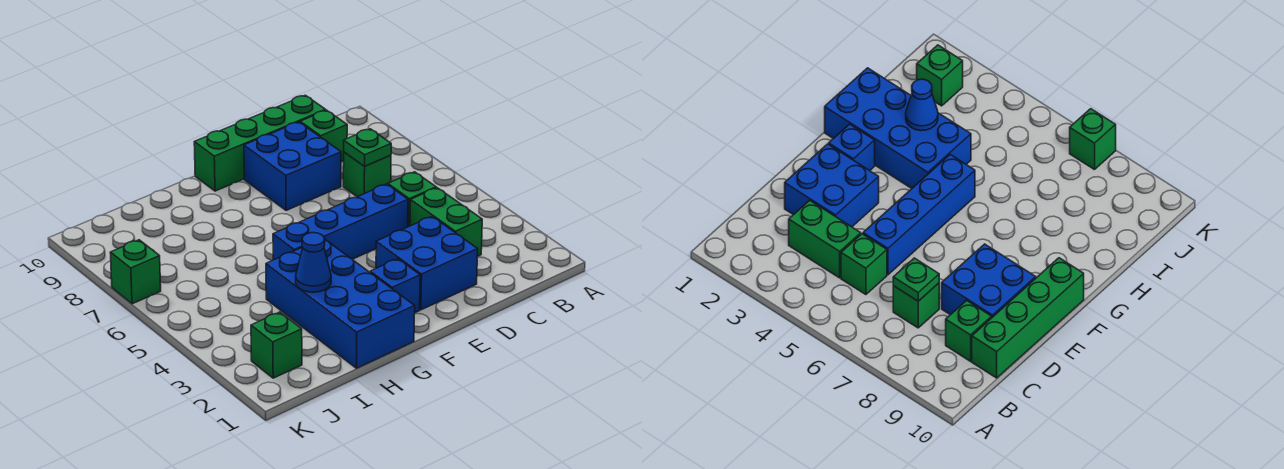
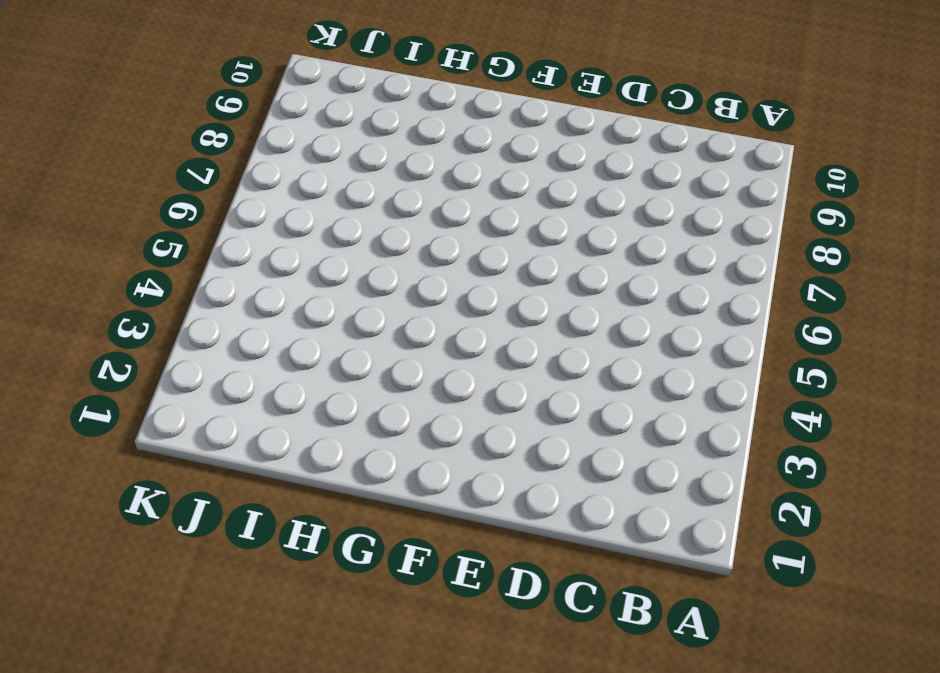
none -> green brick C3:C4 level 1
none -> green brick C5 level 1
none -> green brick C7 level 1

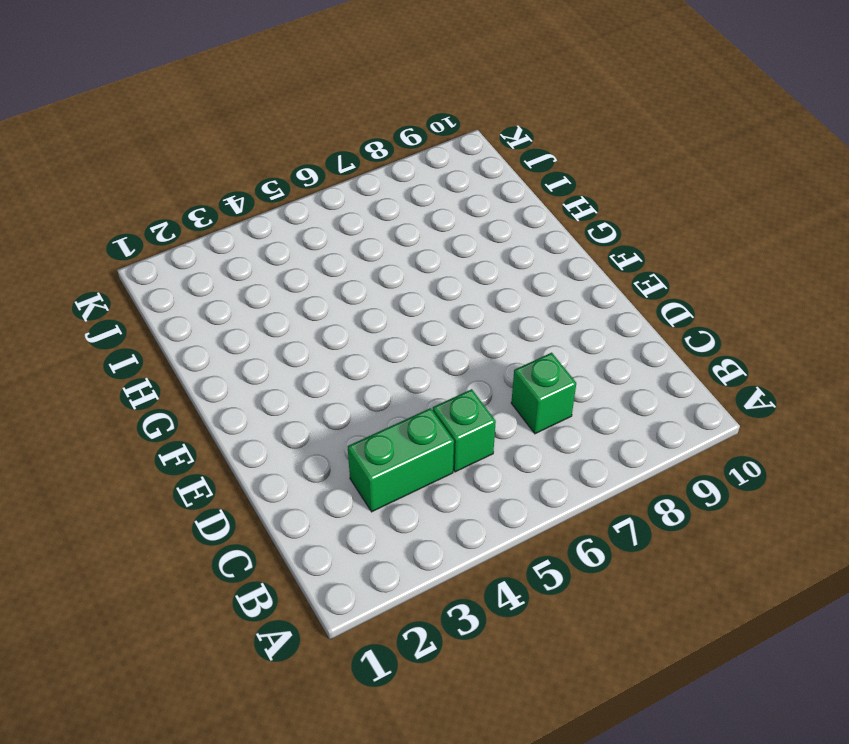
none -> green brick C9 level 1
none -> green brick C10:F10 level 1
none -> blue brick D2:E3 level 1

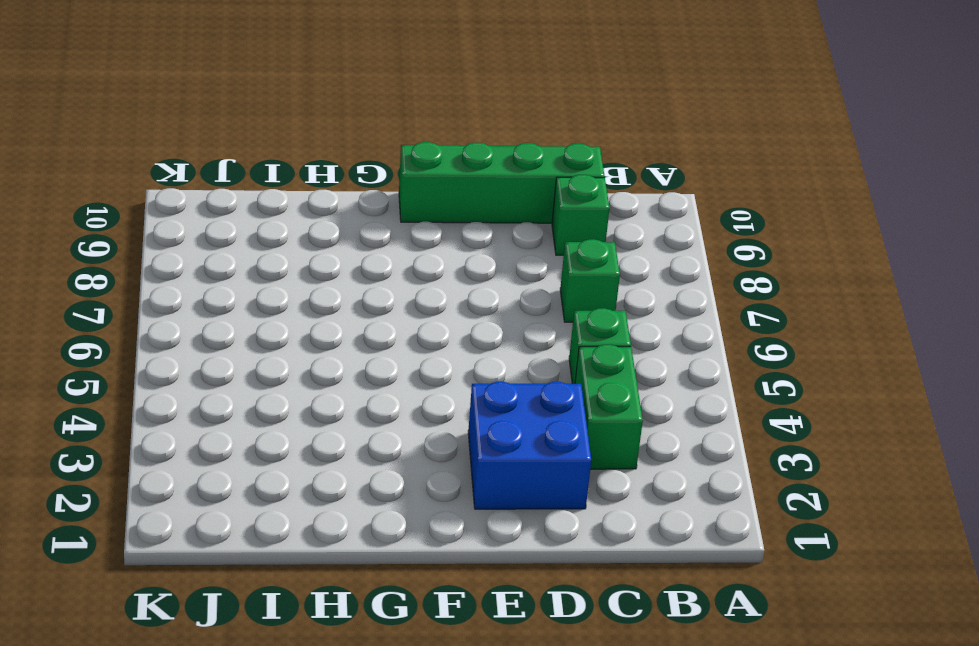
none -> blue brick D5:G5 level 1
none -> blue brick D8:E9 level 1
none -> blue brick F2 level 1

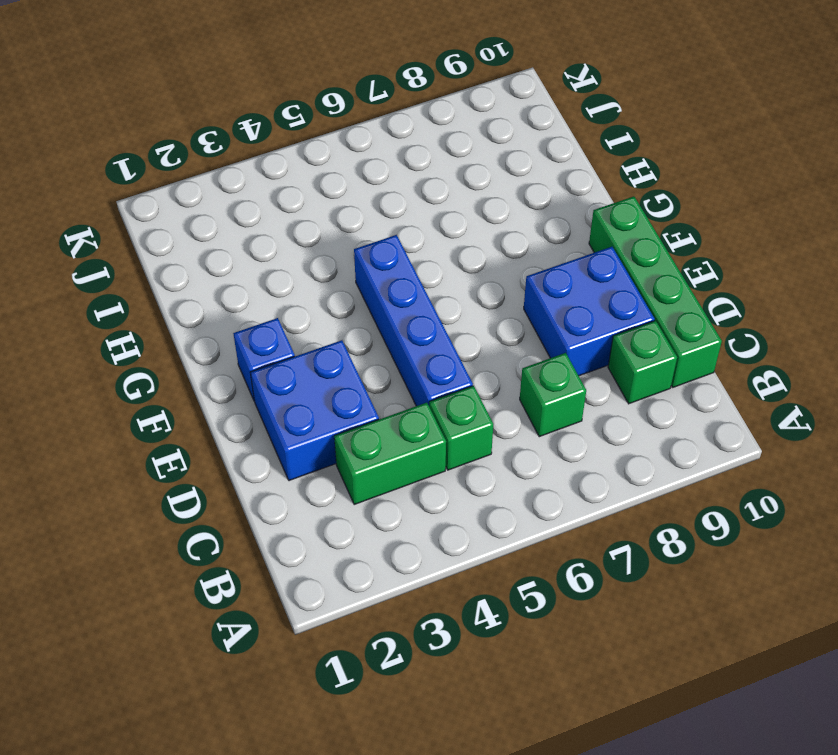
none -> blue brick G1:H4 level 1
none -> green brick J2 level 1
none -> green brick K7 level 1

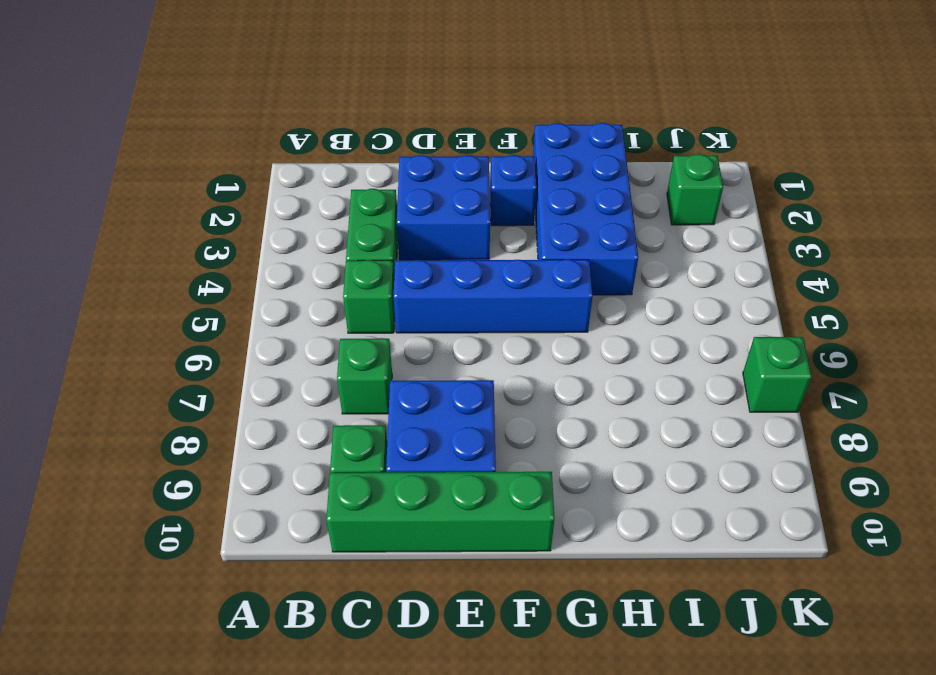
none -> green plate C7 level 2
none -> blue cone H3 level 2

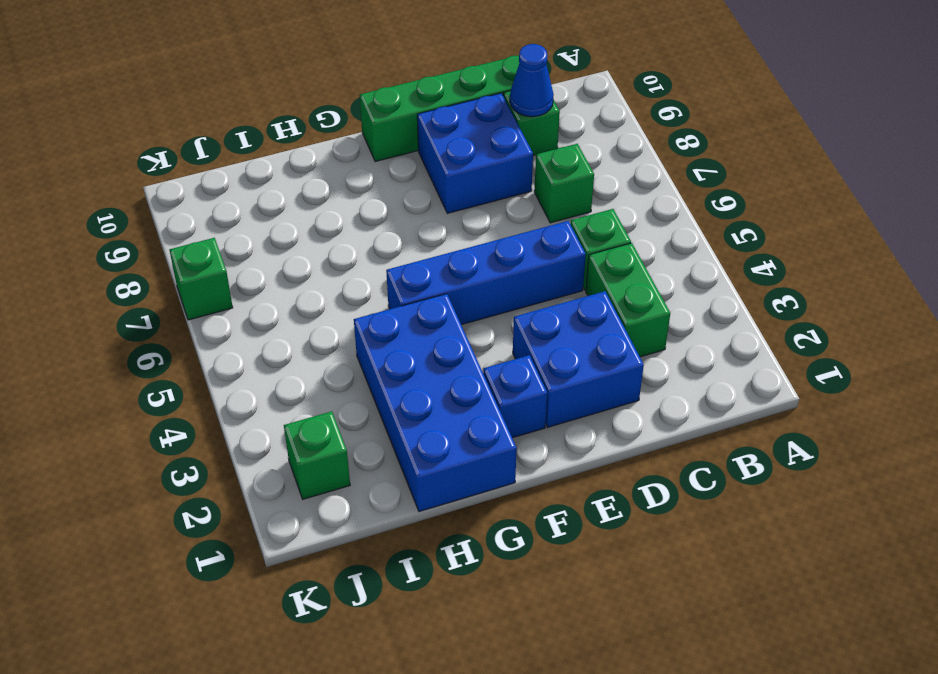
blue cone C9 level 2 -> blue cone H3 level 2
none -> green plate C7 level 2

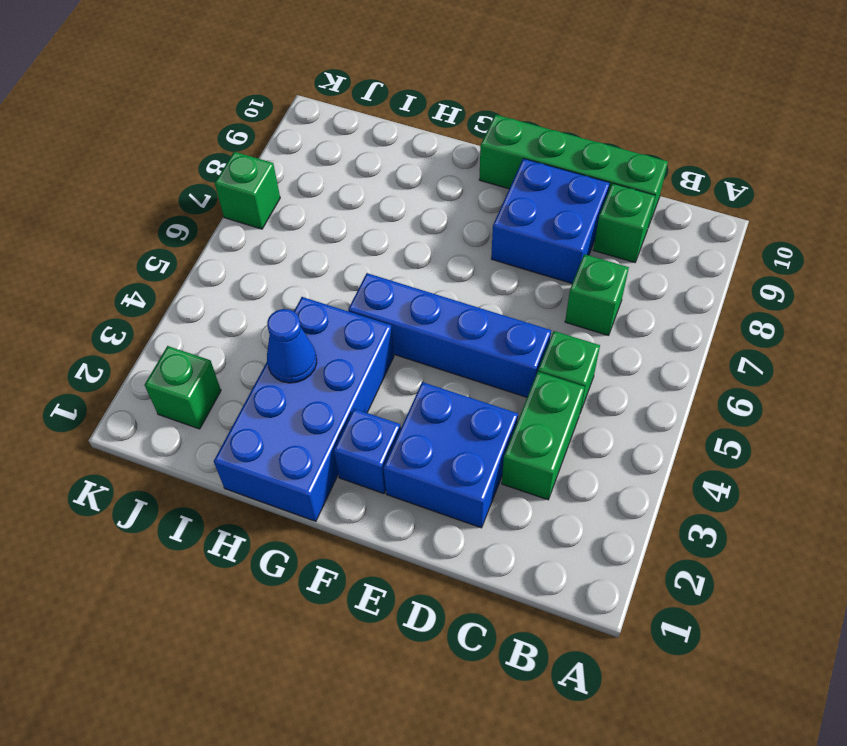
none -> green plate C7 level 2

